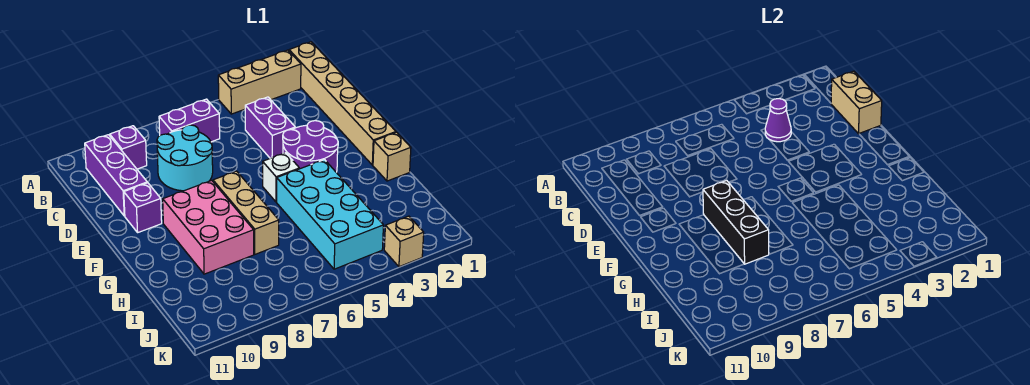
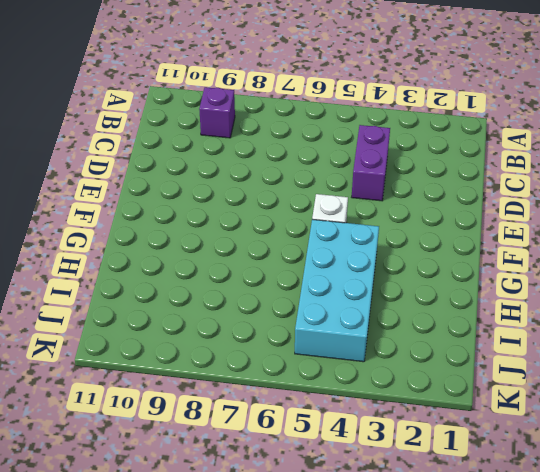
none -> tan brick A1:F1 level 1
none -> tan brick A2:A4 level 1
none -> purple brick B6:B7 level 1

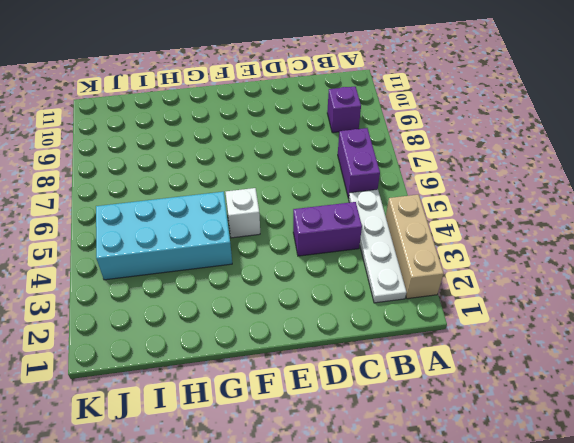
white plate B2:B5 level 1 -> none
none -> tan brick A1:F1 level 1
none -> purple brick B10:D10 level 1
none -> cyan round brick C7:D8 level 1

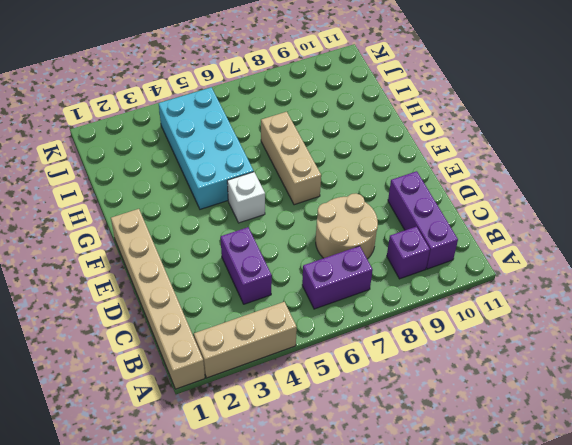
tan round brick C7:D8 level 1 -> cyan round brick C7:D8 level 1
none -> purple round brick E3:F4 level 1
none -> purple brick E10 level 1
none -> pink brick F8:H9 level 1

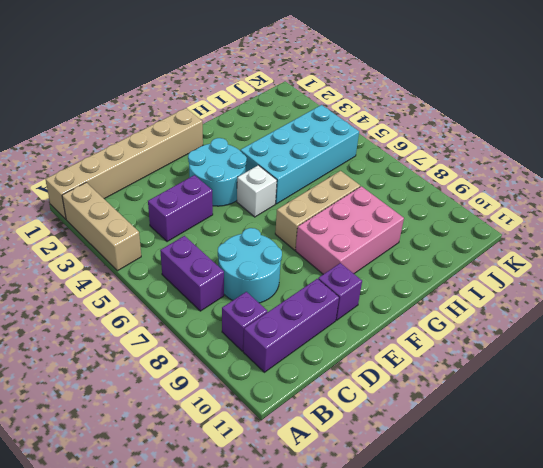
cyan round brick E3:F4 level 1 -> purple round brick E3:F4 level 1
none -> tan brick G1 level 1
none -> tan brick K3 level 1
none -> tan brick C1:D1 level 2

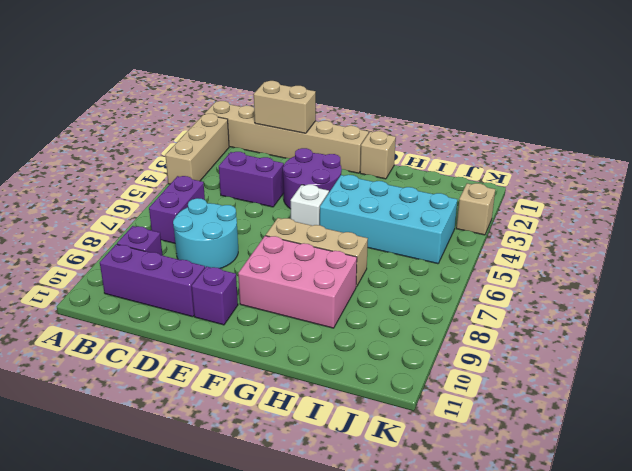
none -> purple cone C4 level 2
none -> black brick F8:H8 level 2

